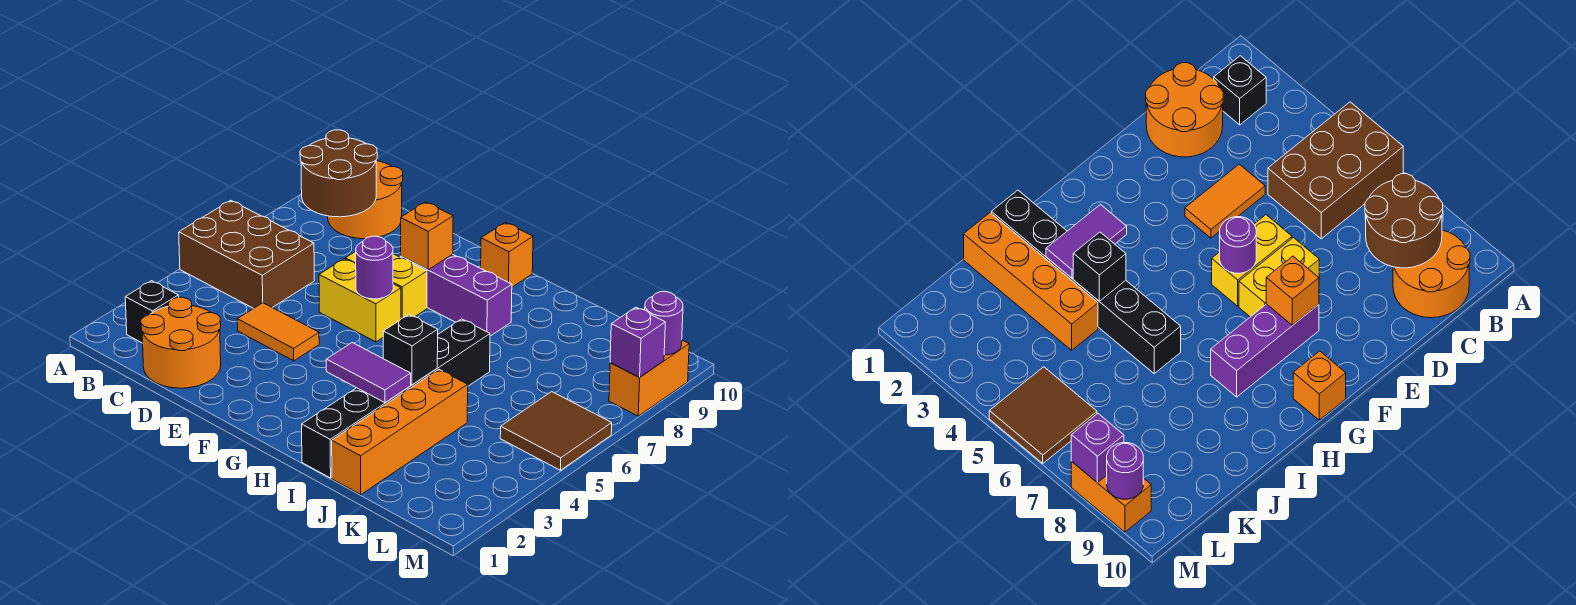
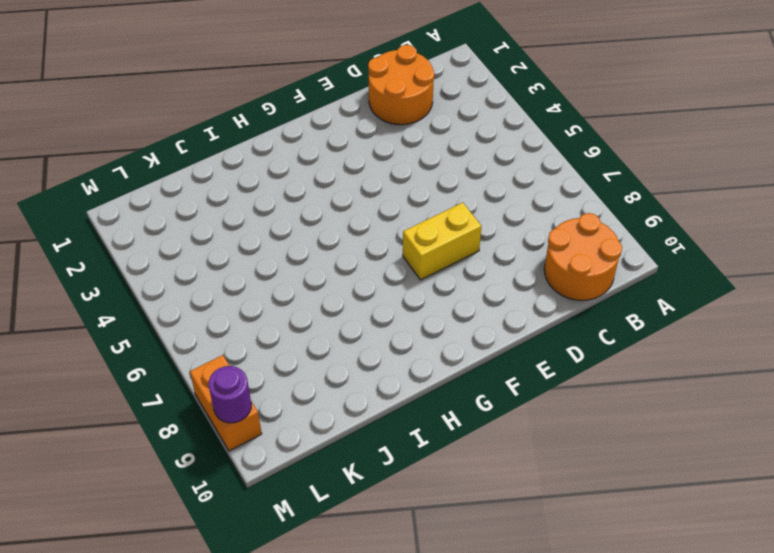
none -> brown brick A5:C6 level 1
none -> black brick B2 level 1
none -> orange tile D4:E4 level 1

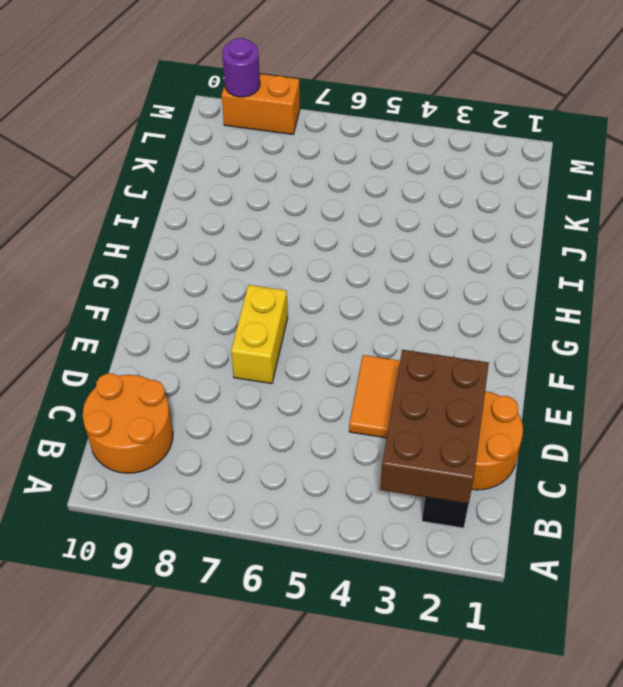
brown brick B2:D3 level 2 -> brown brick A5:C6 level 1
none -> yellow brick E6:F6 level 1
none -> purple brick F8:H8 level 1
none -> orange brick G10 level 1

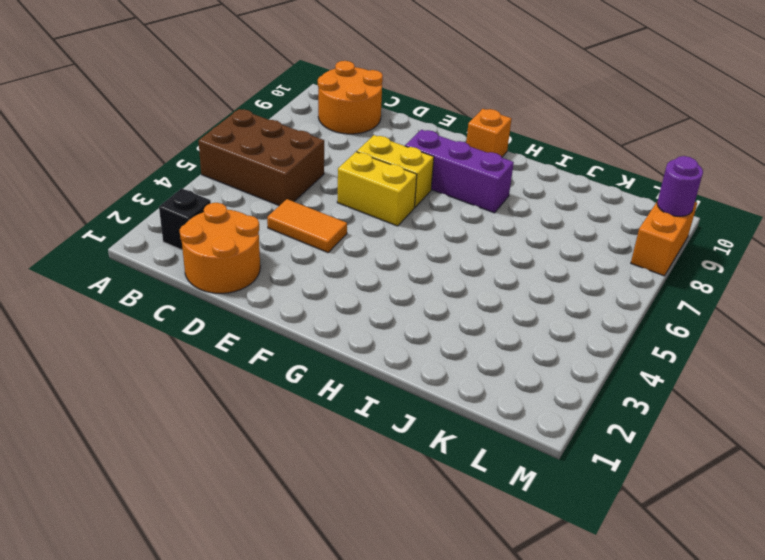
none -> black brick I1:I6 level 1
none -> orange brick J1:J4 level 1
none -> brown tile L5:M6 level 1

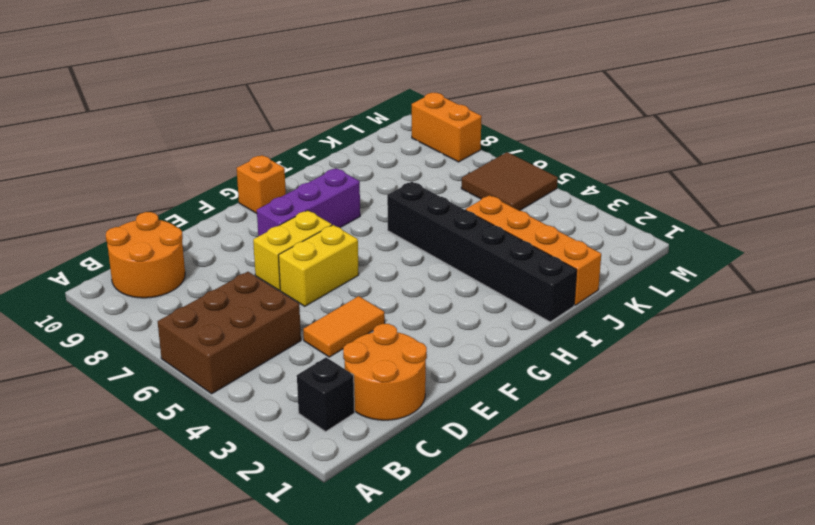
none -> brown round brick B8:C9 level 2
none -> purple round brick F6 level 2
none -> orange brick F8 level 2

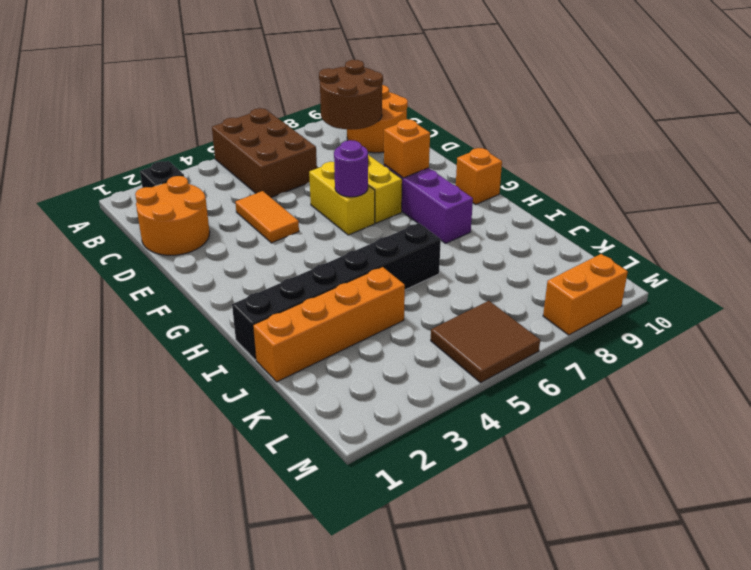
none -> purple tile H3:I3 level 2
none -> black brick I4 level 2
none -> purple brick M8 level 2

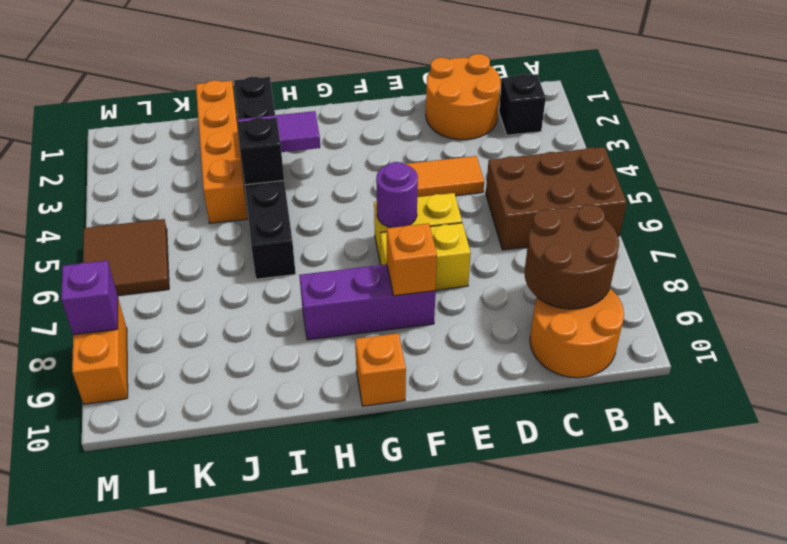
none -> purple round brick M9 level 2

